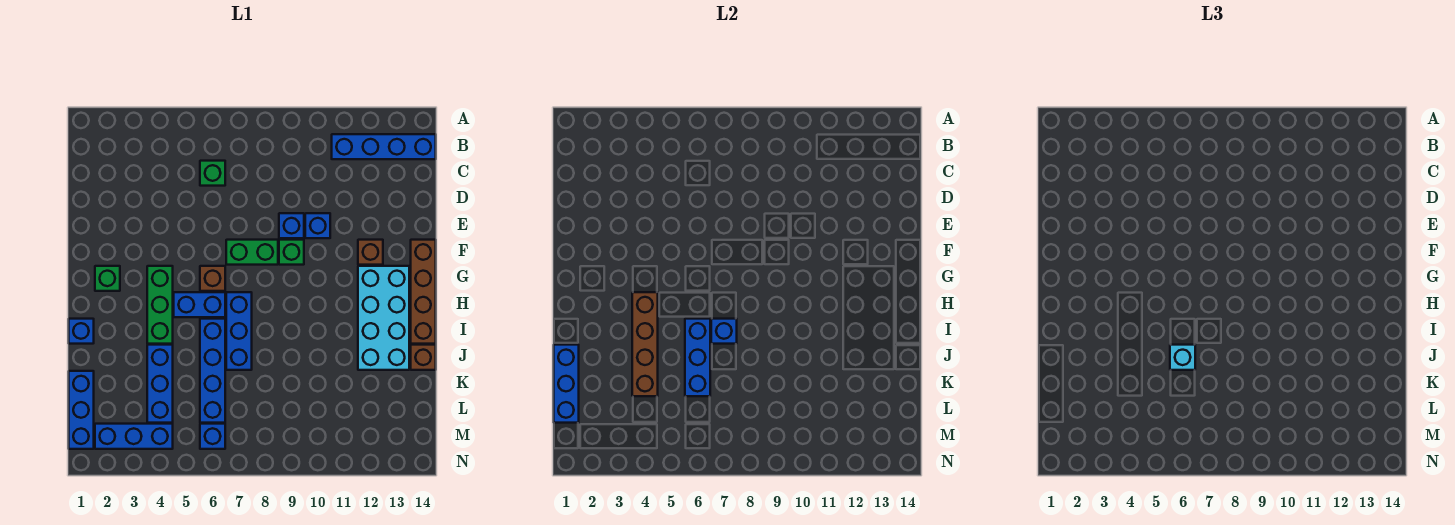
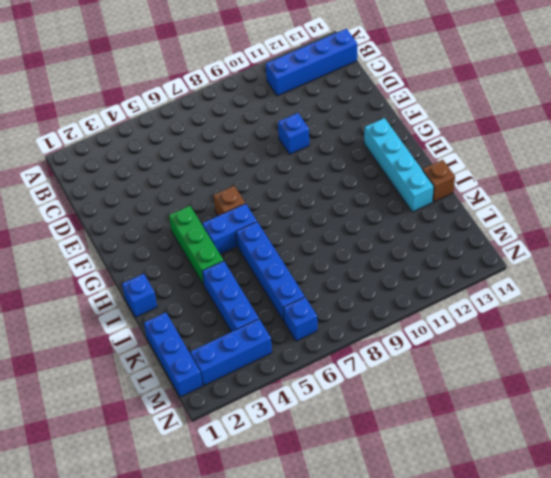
cyan brick G13:J13 level 1 -> cyan brick G12:J13 level 1
none -> green brick C6 level 1
none -> blue brick E9 level 1
none -> green brick F7:F8 level 1

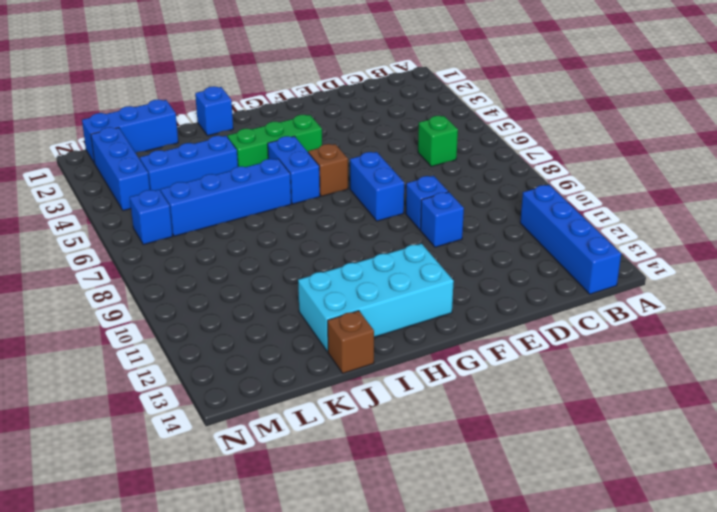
blue brick F7:F8 level 1 -> green brick F7:F8 level 1
none -> green brick F9 level 1
none -> brown brick F12 level 1
none -> brown brick F14:I14 level 1

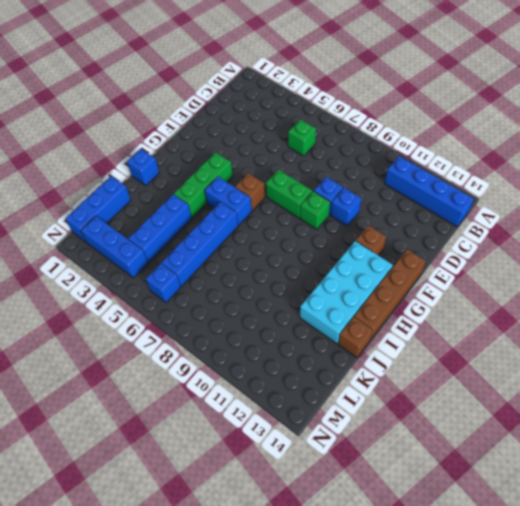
none -> green brick G2 level 1
none -> blue brick H7:J7 level 1
none -> brown brick H4:K4 level 2

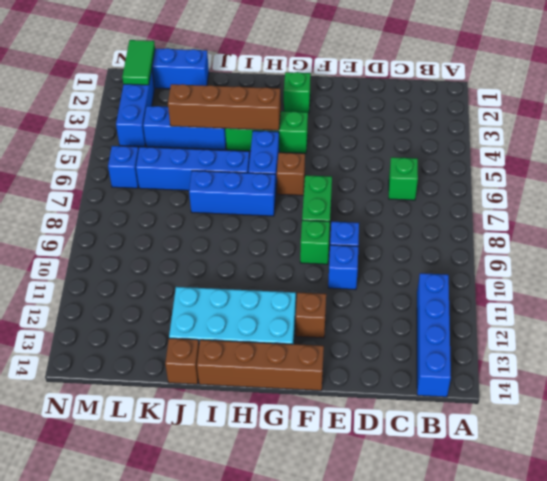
green tile M1:M2 level 2 -> none
none -> blue brick I1 level 1
none -> blue brick I6:K6 level 2
none -> blue brick I7 level 2

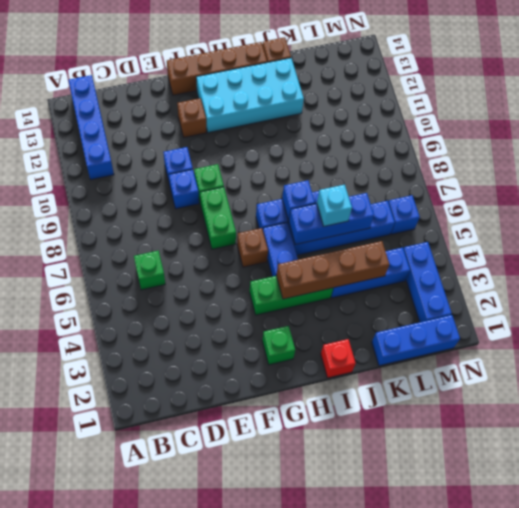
red brick I1 level 1 -> blue brick I1 level 1
none -> blue brick J1:L1 level 2

